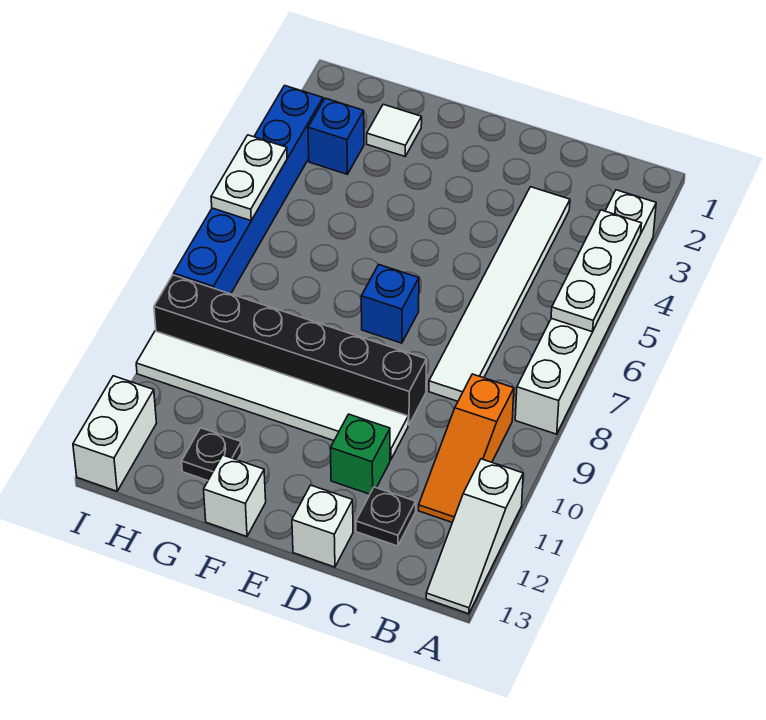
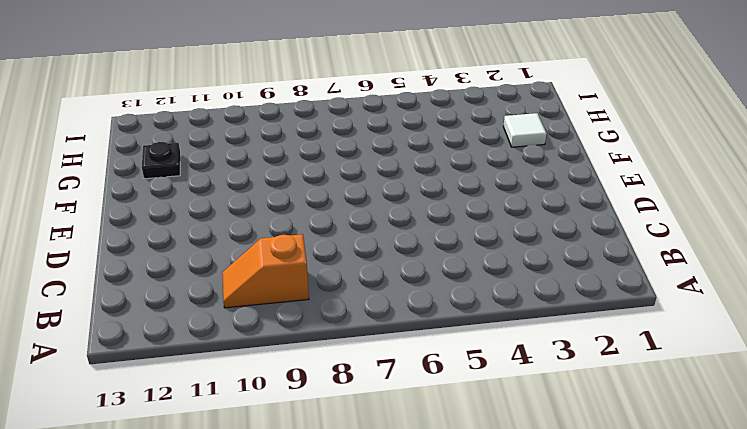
orange slope B9:B10 level 1 top 9 -> orange slope B9:B11 level 1 top 9
none -> white brick A3:A8 level 1
none -> white slope A11:A13 level 1 top 11
none -> white tile C3:C8 level 1

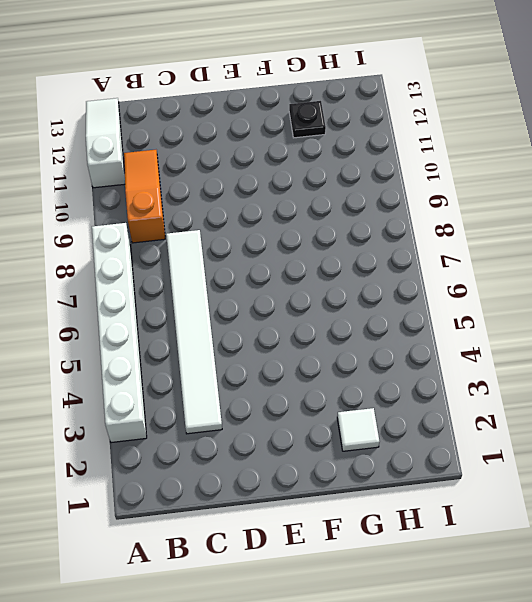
none -> black plate C12 level 1
none -> black brick D9:I9 level 1
none -> white tile D10:I10 level 1

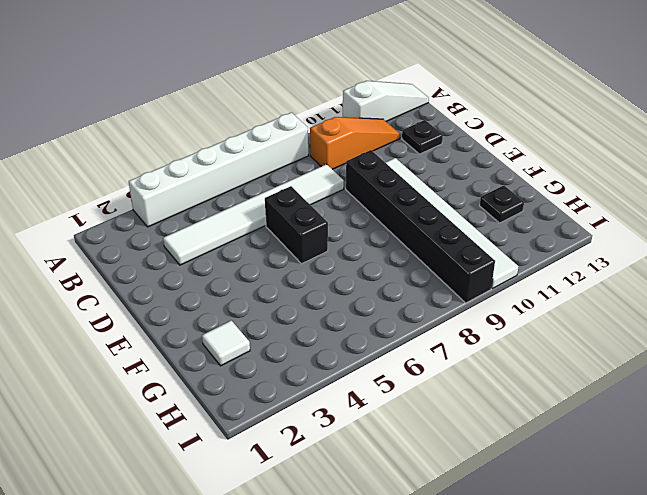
black brick D6:E6 level 1 -> none
none -> green brick D11 level 1
none -> white brick D13 level 1
none -> blue brick E7 level 1

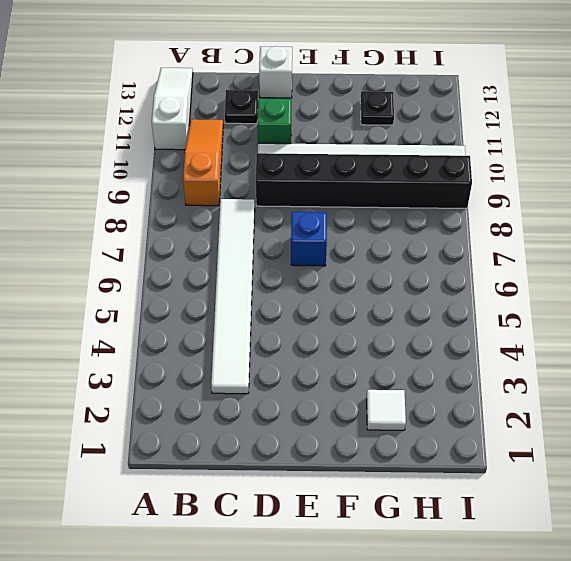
none -> white brick A3:A8 level 1
none -> white brick F13 level 1
none -> blue brick H3 level 1

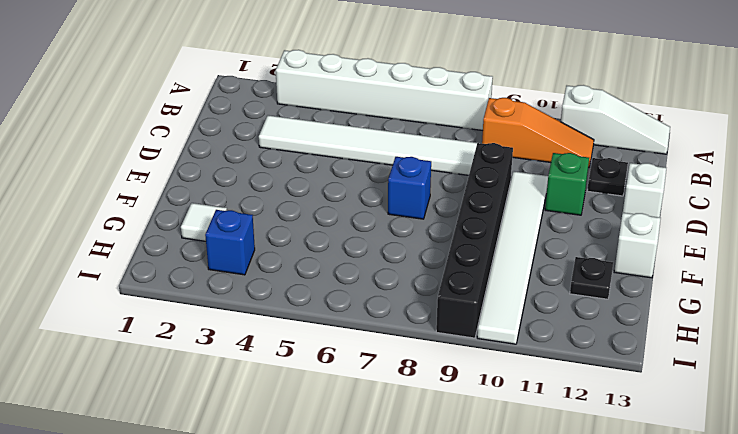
none -> blue brick I3:I8 level 1
none -> white brick I12:I13 level 1
none -> white plate A4:A6 level 2

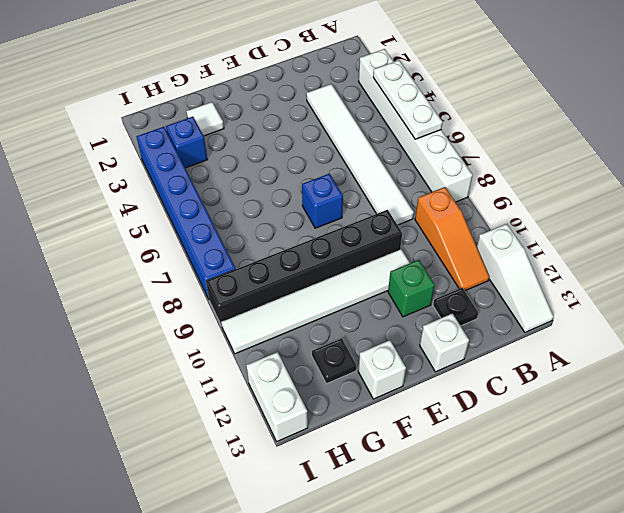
none -> white plate I5:I6 level 2

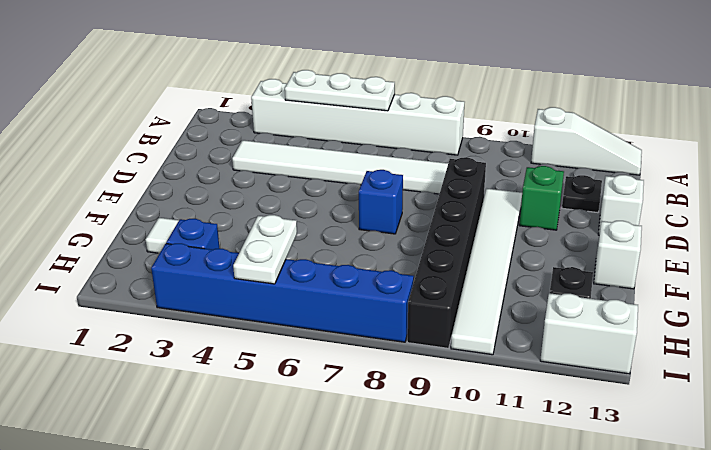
white plate H5:I5 level 2 -> white plate I5:I6 level 2
none -> orange slope B9:B11 level 1 top 9

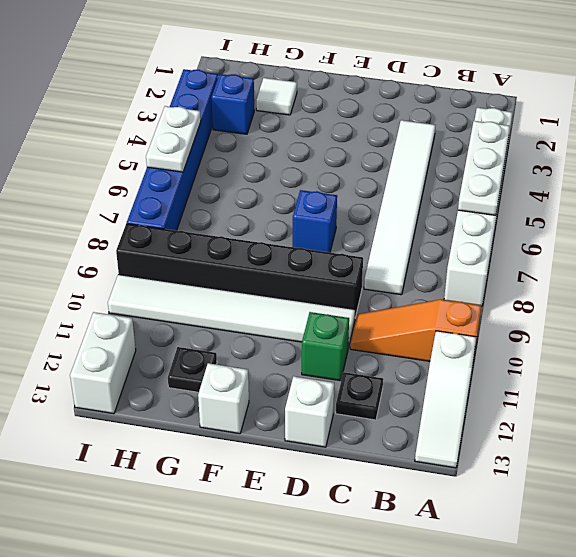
orange slope A10:C10 level 1 top A -> orange slope B9:B11 level 1 top 9

